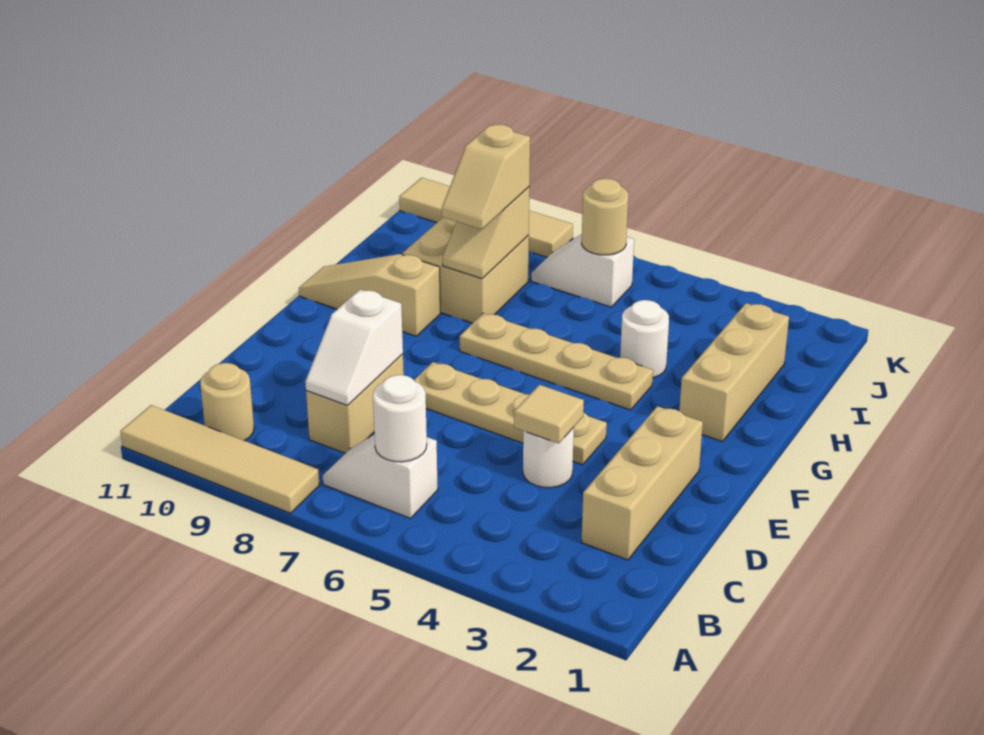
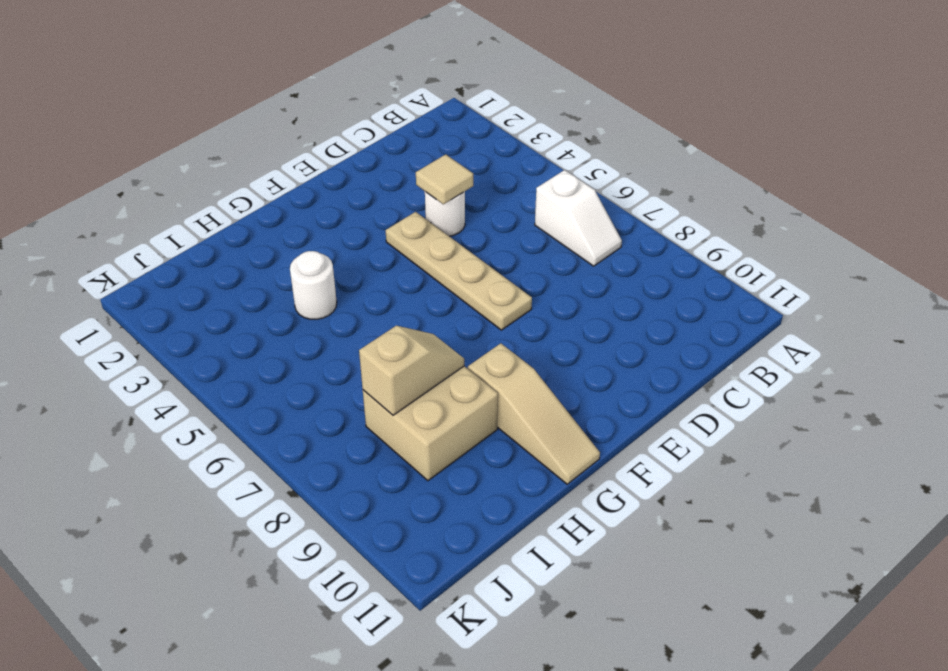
none -> tan tile A8:A11 level 1
none -> tan round brick B10 level 1
none -> tan brick C2:E2 level 1

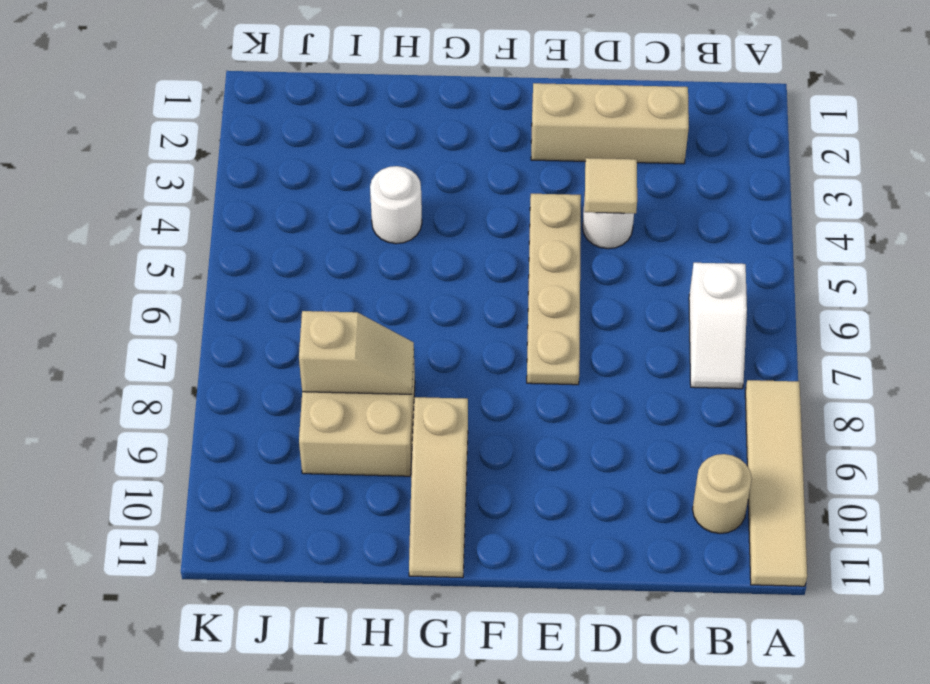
none -> tan brick C8:D8 level 1
none -> tan brick G2:I2 level 1
none -> tan plate G4:G7 level 1

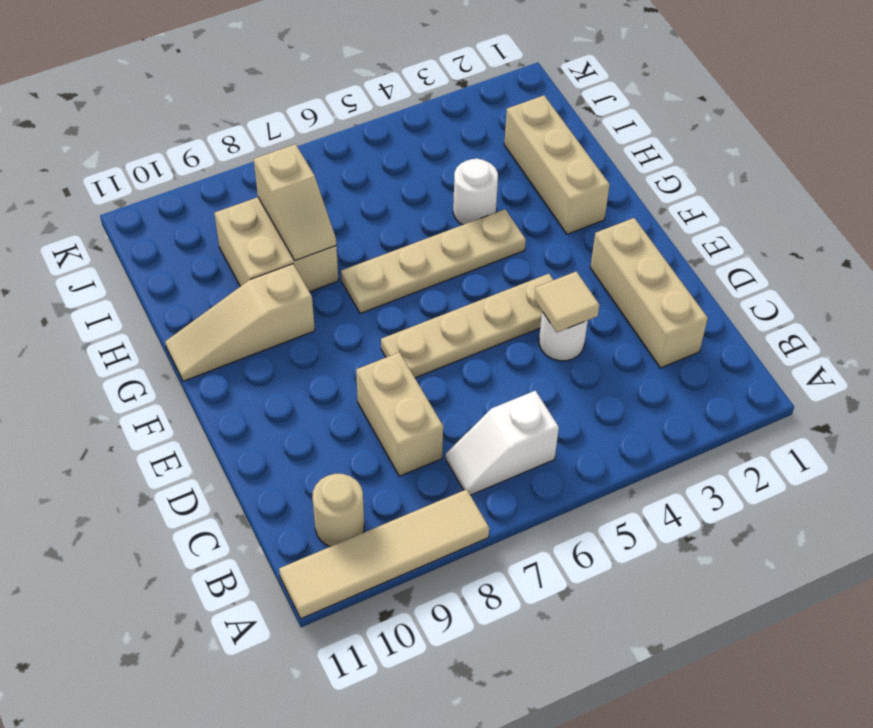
none -> white slope J6:J7 level 1 top 6
none -> tan tile K8:K11 level 1
none -> white round brick B6 level 2

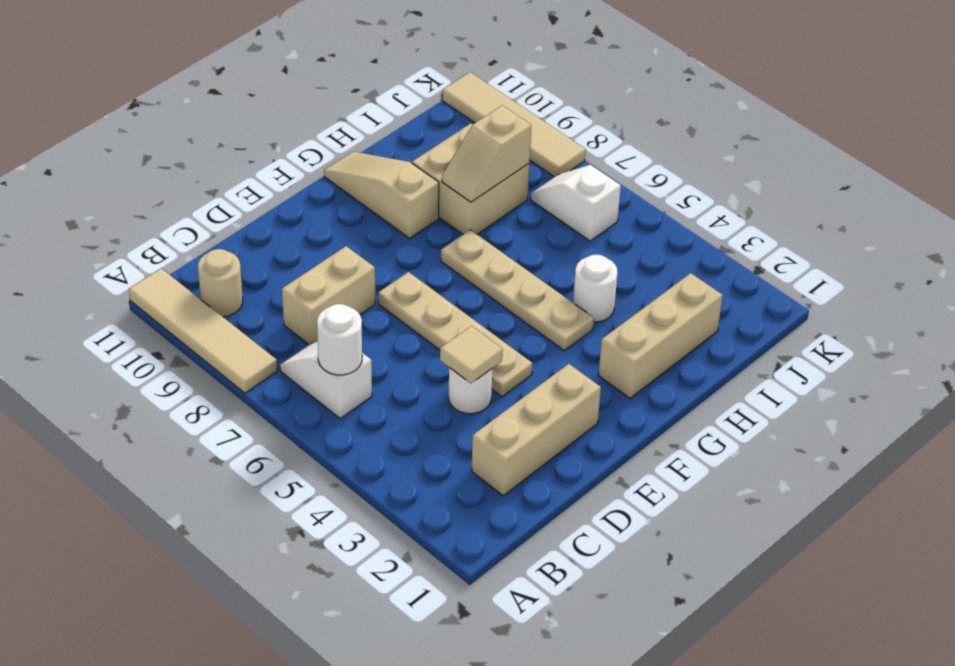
none -> white slope C8:D8 level 2 top D
none -> tan round brick J6 level 2
none -> tan slope H8:I8 level 3 top I

